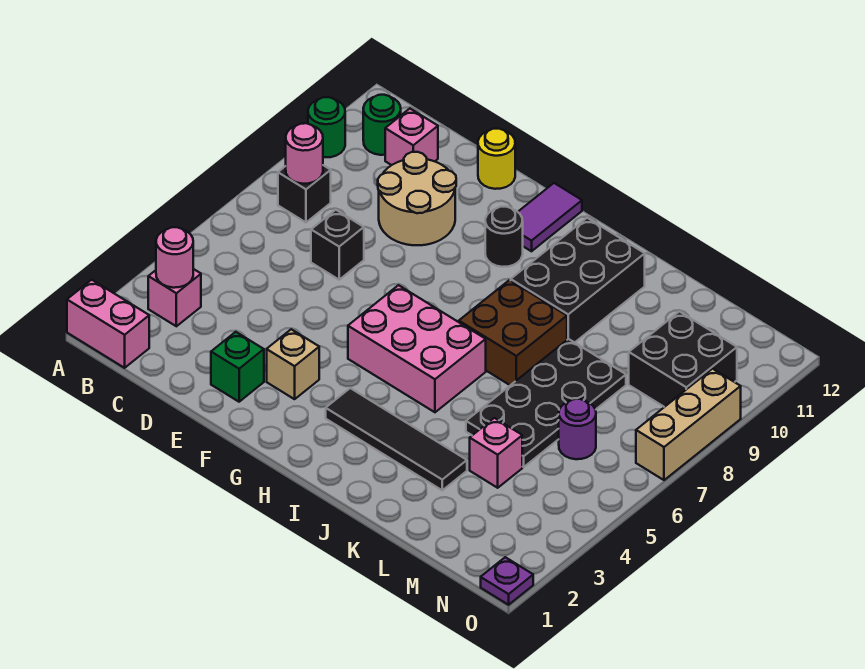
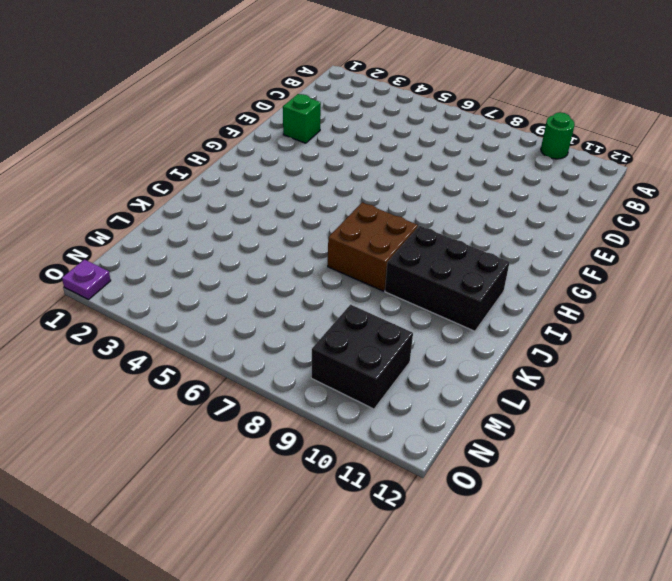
none -> pink brick A1:B1 level 1
none -> pink brick B3 level 1
none -> black brick B8 level 1

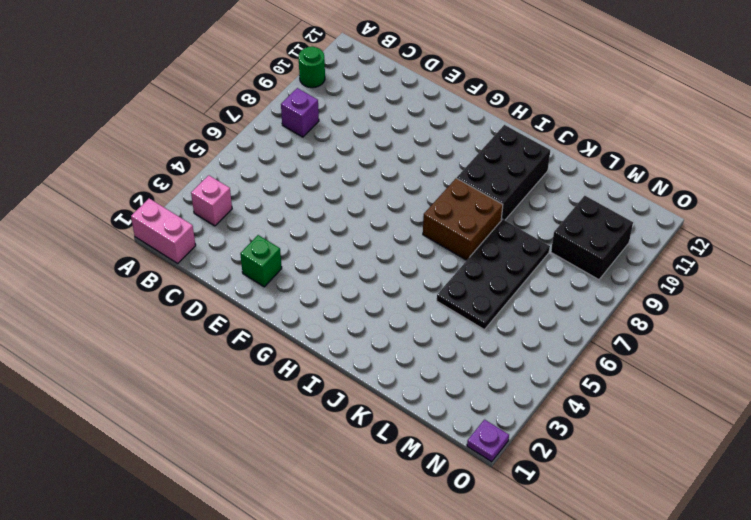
purple brick B8 level 1 -> black brick B8 level 1
none -> green round brick B11 level 1
none -> pink brick C11 level 1
none -> black brick D7 level 1

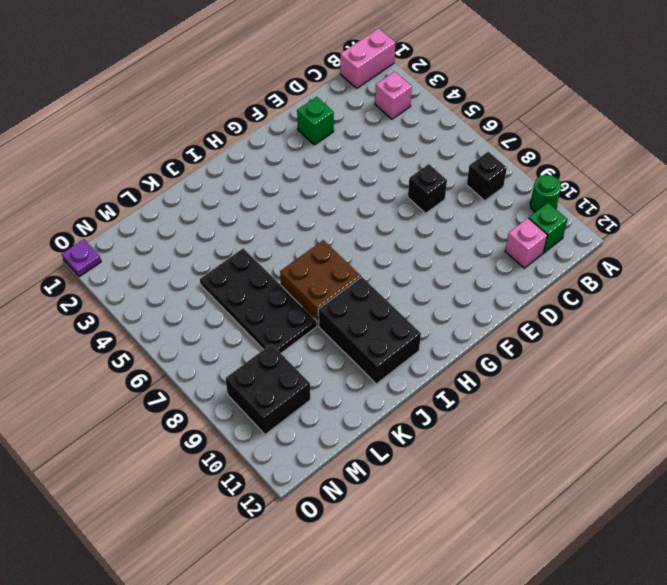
green brick B11 level 1 -> green round brick B11 level 1
none -> tan round brick D9:E10 level 1
none -> yellow round brick E12 level 1
none -> tan brick F3 level 1

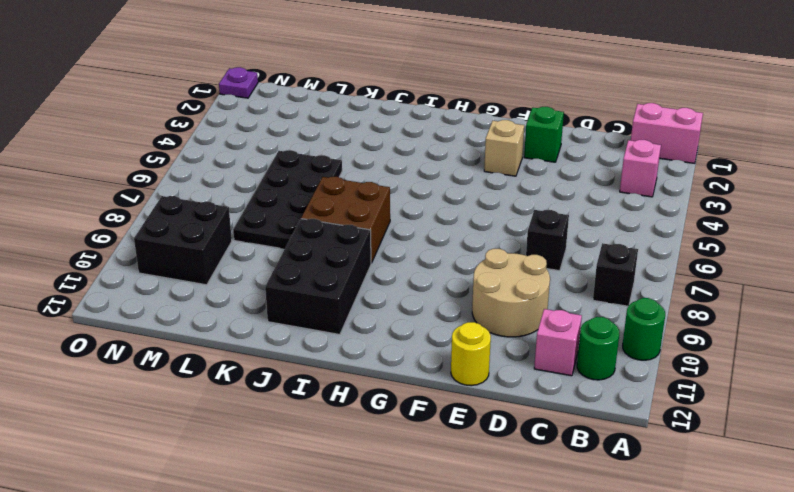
none -> pink brick G5:I6 level 1
none -> black round brick G10 level 1
none -> purple tile G11:G12 level 1

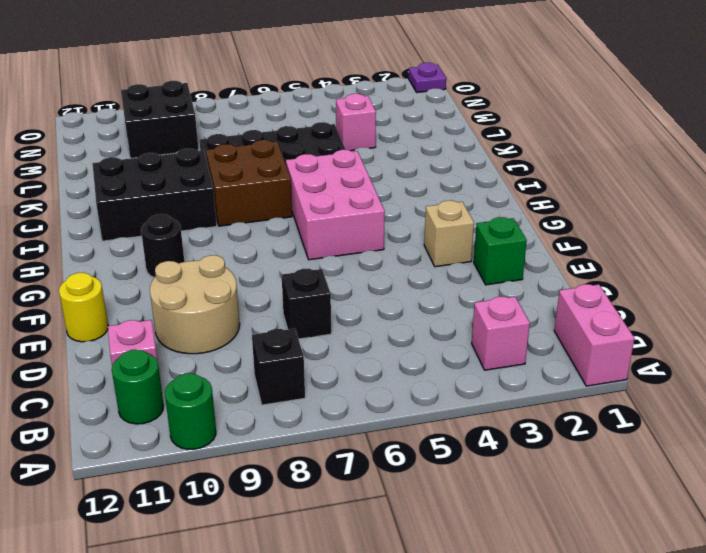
none -> purple tile G11:G12 level 1
none -> black tile H3:K3 level 1
none -> purple round brick M6 level 1

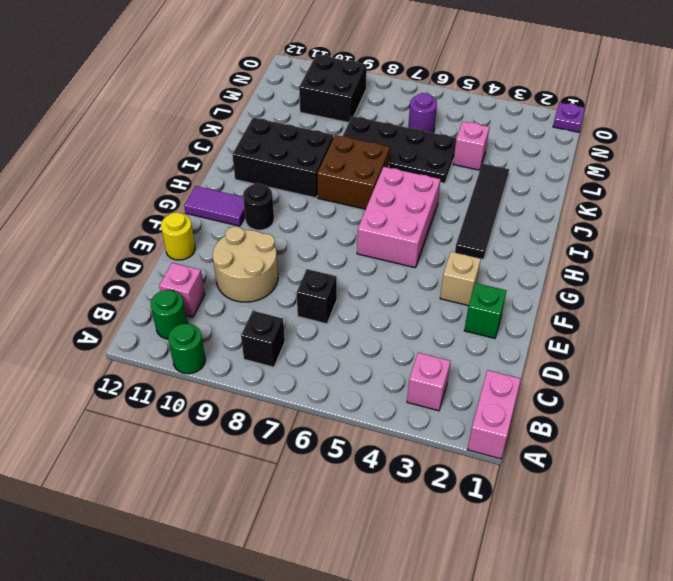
none -> tan brick O7:O9 level 1
none -> pink round brick B3 level 2
none -> pink round brick B8 level 2

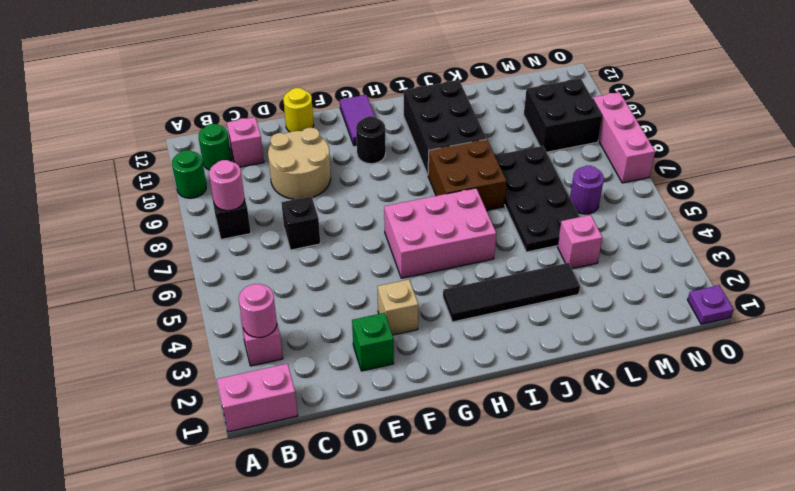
pink brick O7:O9 level 1 -> tan brick O7:O9 level 1

